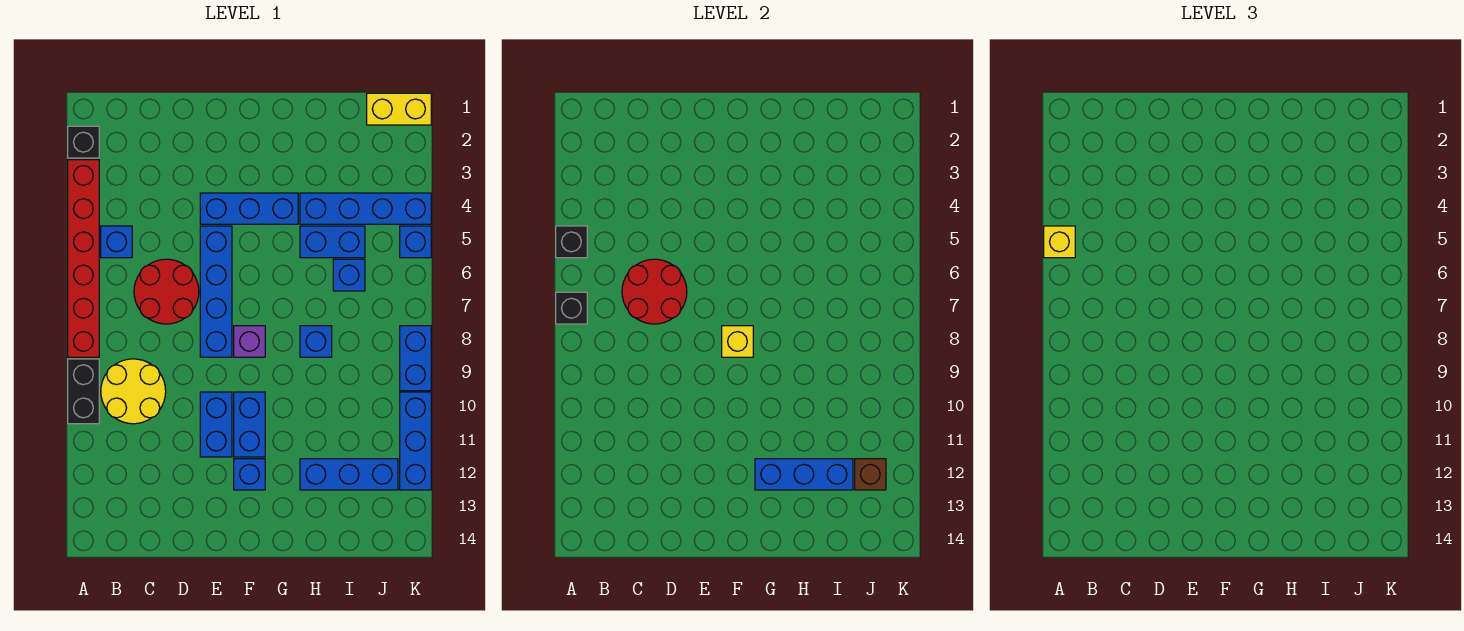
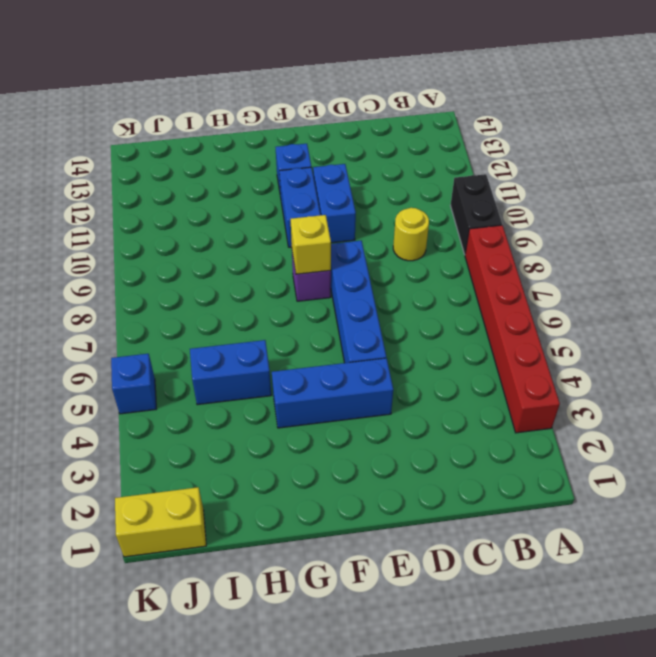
yellow round brick C9 level 1 -> yellow round brick B9:C10 level 1
none -> black brick A2 level 1
none -> blue brick B5 level 1
none -> red round brick C6:D7 level 1

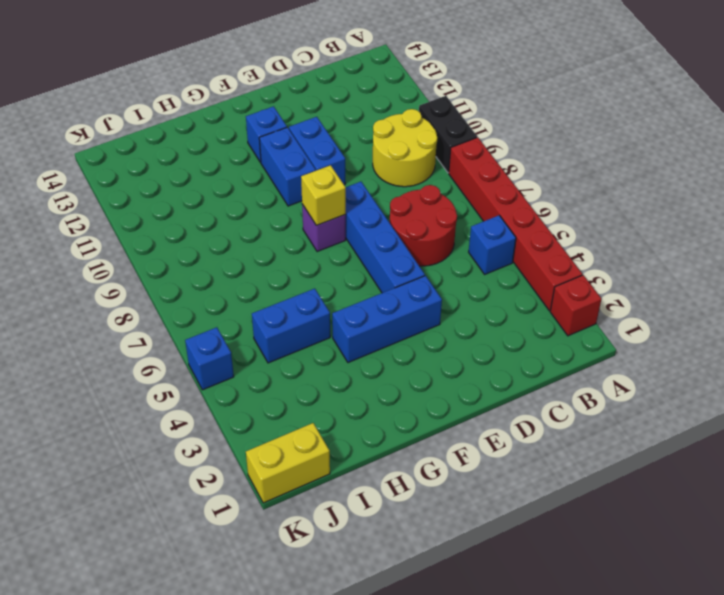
red brick A2 level 1 -> black brick A2 level 1
none -> blue brick H4:K4 level 1
none -> blue brick H8 level 1
none -> blue brick H12:J12 level 1

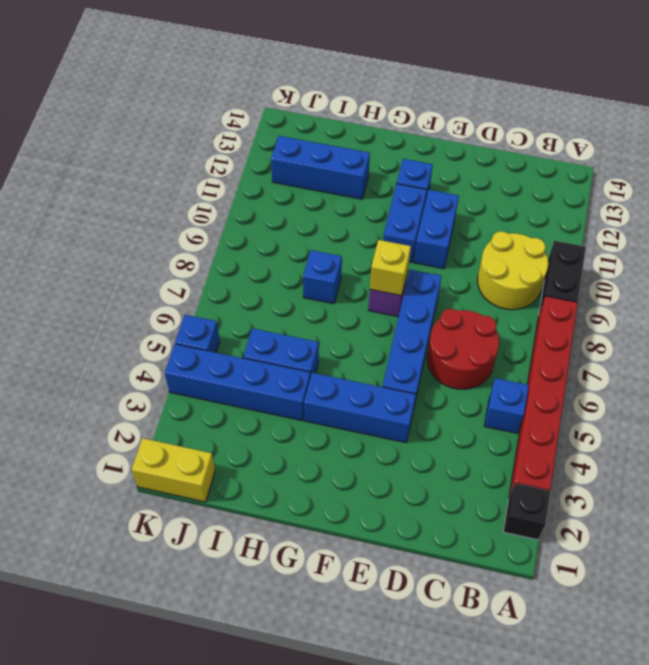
none -> blue brick I6 level 1
none -> blue brick K8:K9 level 1
none -> blue brick K10:K12 level 1

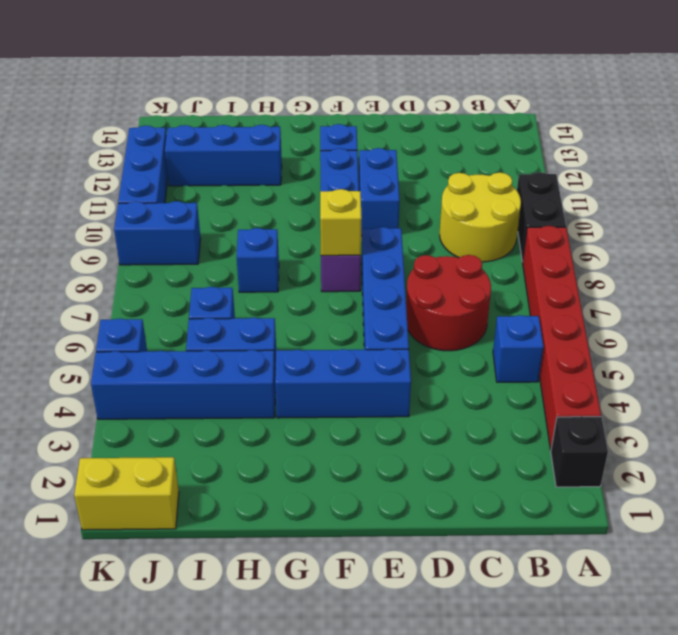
blue brick J9:K9 level 1 -> blue brick K8:K9 level 1
none -> black brick A5 level 2
none -> black brick A7 level 2
none -> red round brick C6:D7 level 2

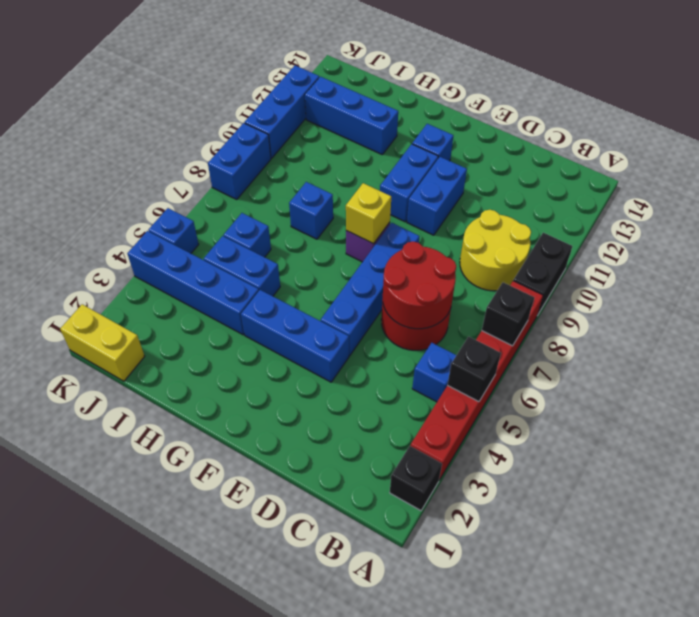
none -> blue brick G12:I12 level 2
none -> brown brick J12 level 2
none -> yellow brick A5 level 3

